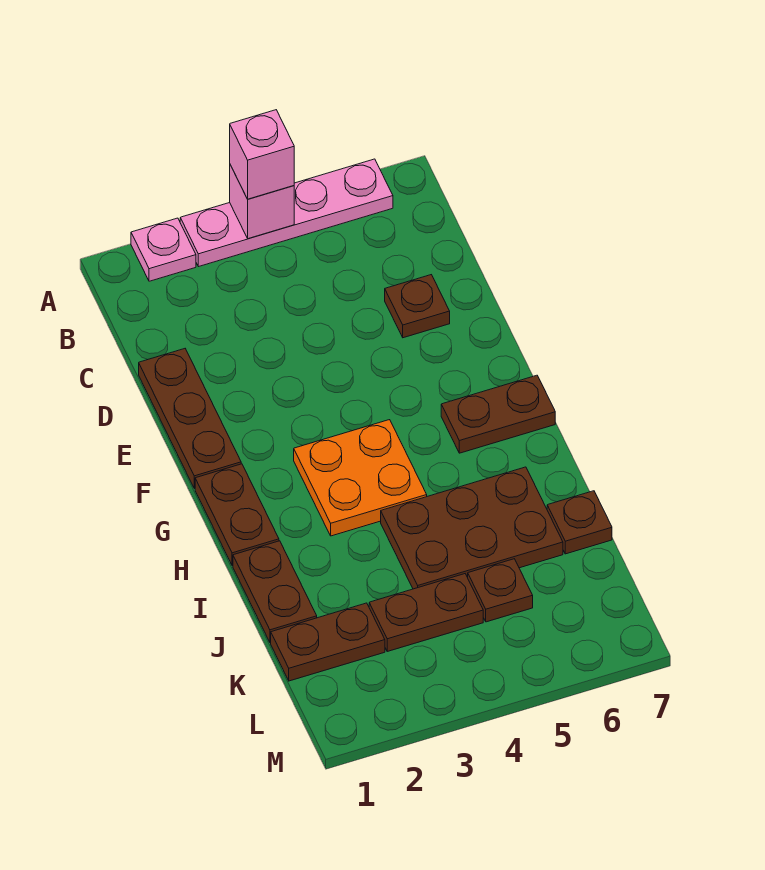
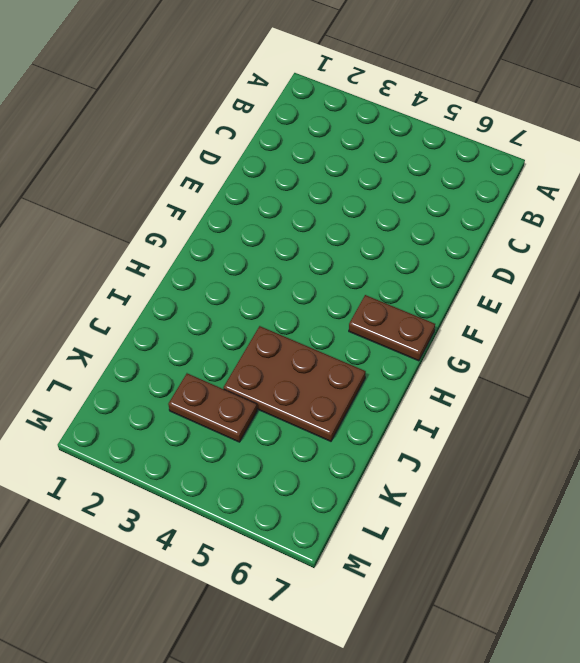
none -> pink plate A2 level 1
none -> pink plate A3:A6 level 1
none -> brown plate D1:F1 level 1

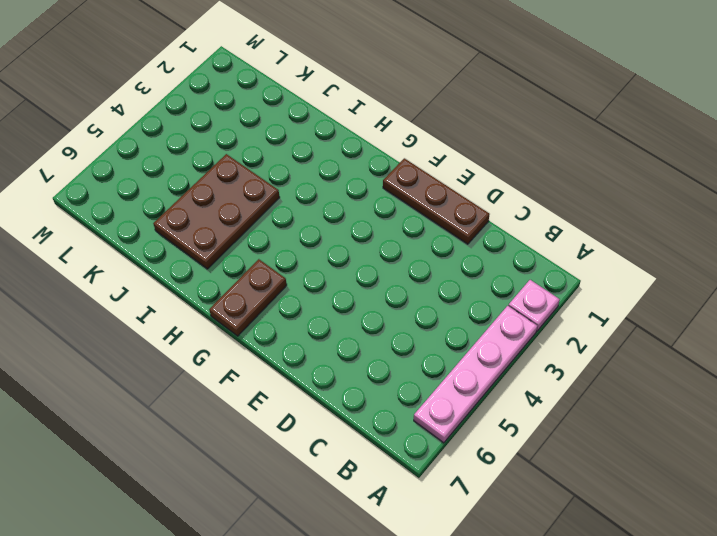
none -> brown plate D6 level 1
none -> brown plate G1:H1 level 1
none -> orange plate G3:H4 level 1

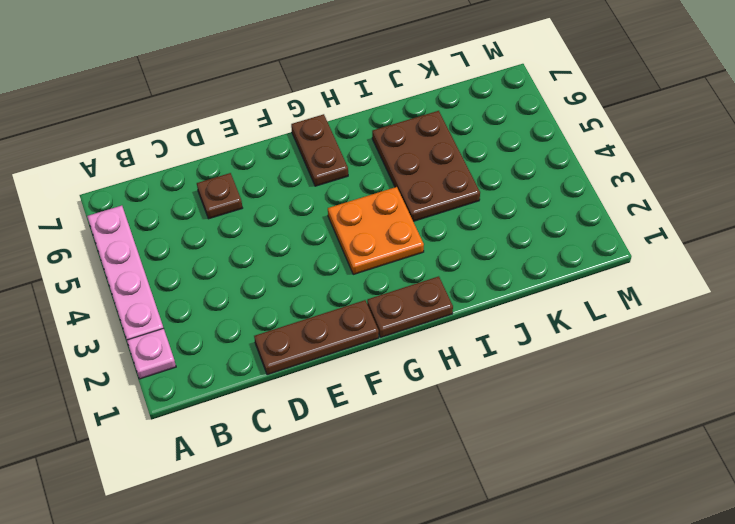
none -> brown plate I1:J1 level 1
none -> brown plate J7 level 1
none -> brown plate K1:K2 level 1

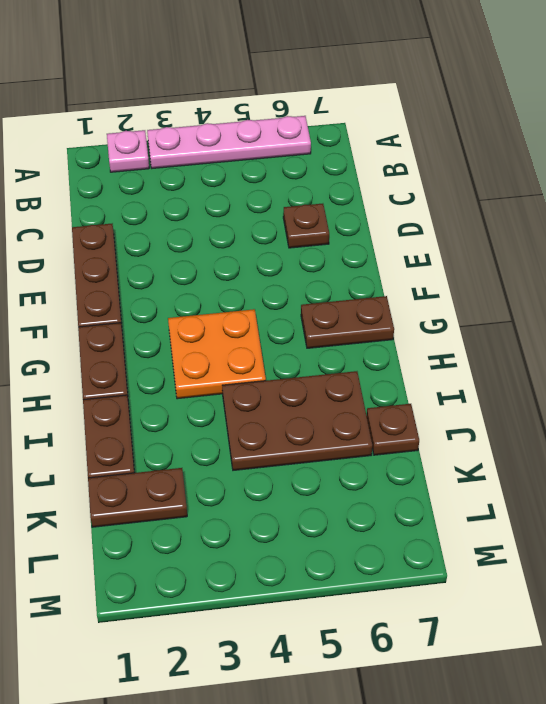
none -> brown plate K3:K4 level 1
none -> brown plate K5 level 1
none -> pink brick A4 level 2

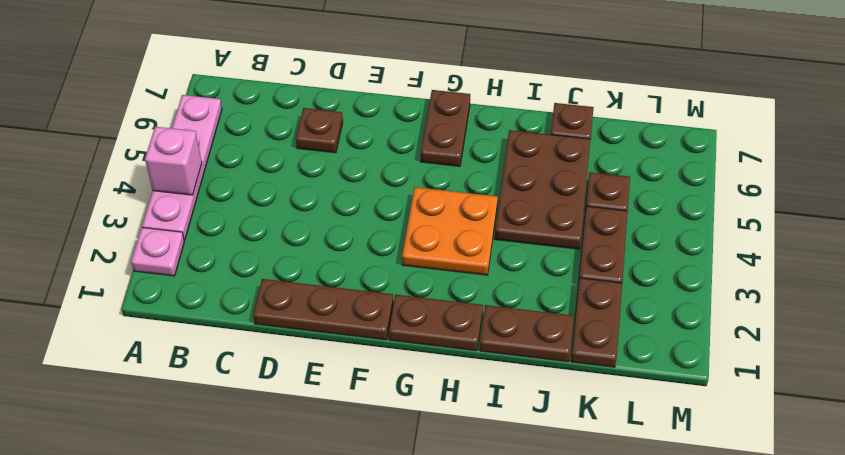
none -> pink brick A4 level 3

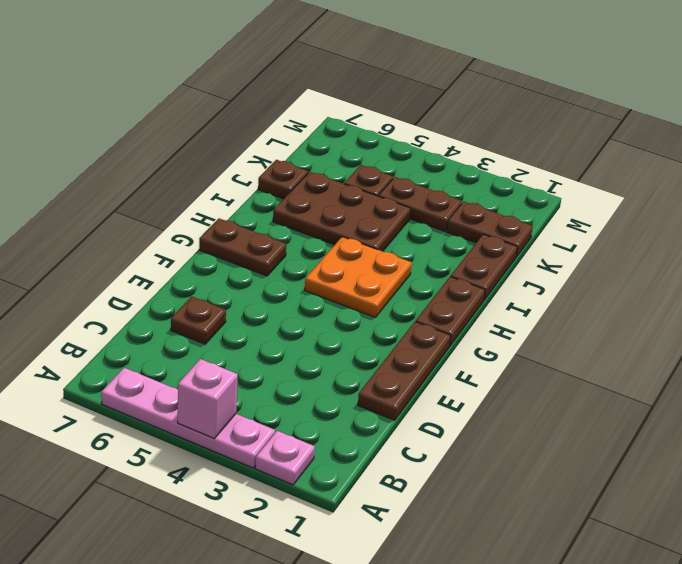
none -> pink brick A4 level 3

